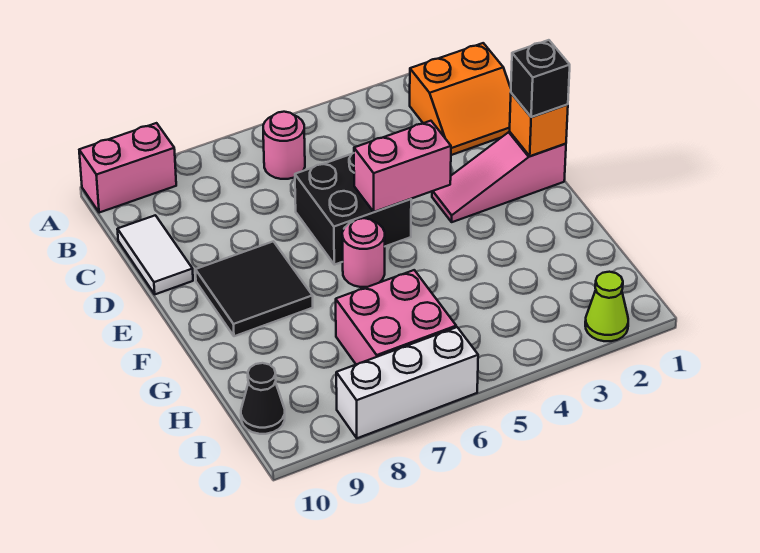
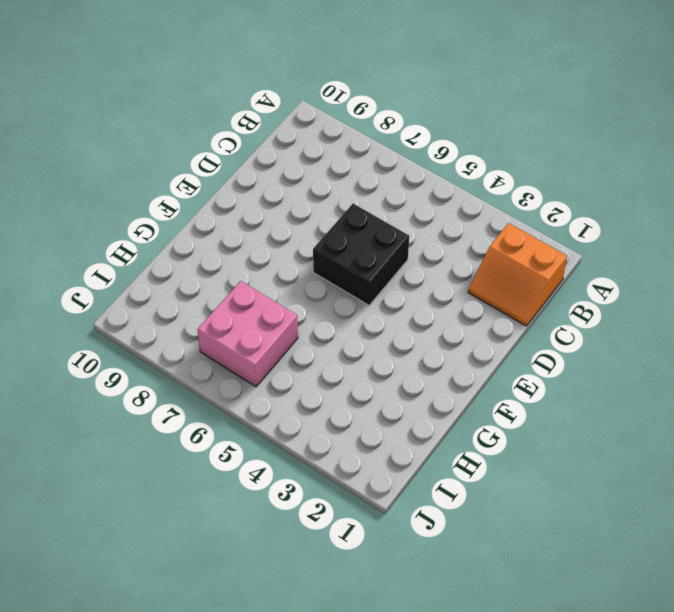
none -> pink brick A9:A10 level 1
none -> pink round brick B6 level 1
none -> white tile C10:D10 level 1

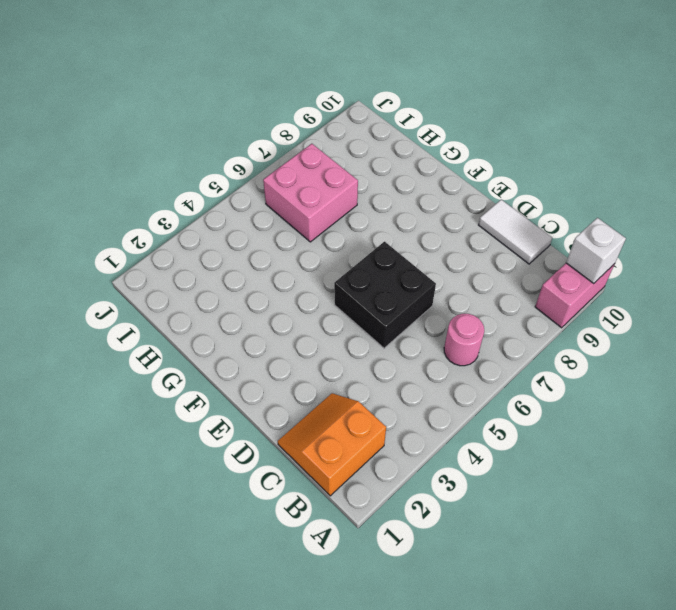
white brick A10 level 2 -> none
none -> pink slope E1:E3 level 1 top 1
none -> black tile E8:F9 level 1
none -> pink round brick F6 level 1

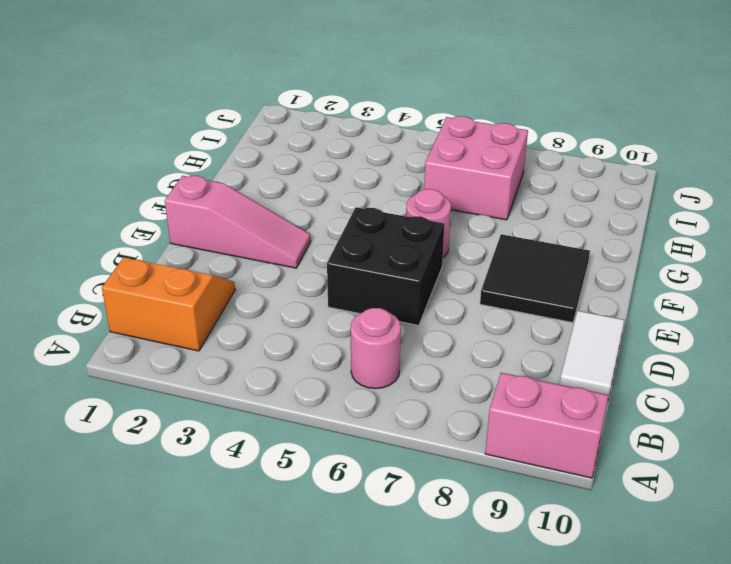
none -> black cone I10 level 1
none -> lime cone J2 level 1
none -> white brick J6:J8 level 1

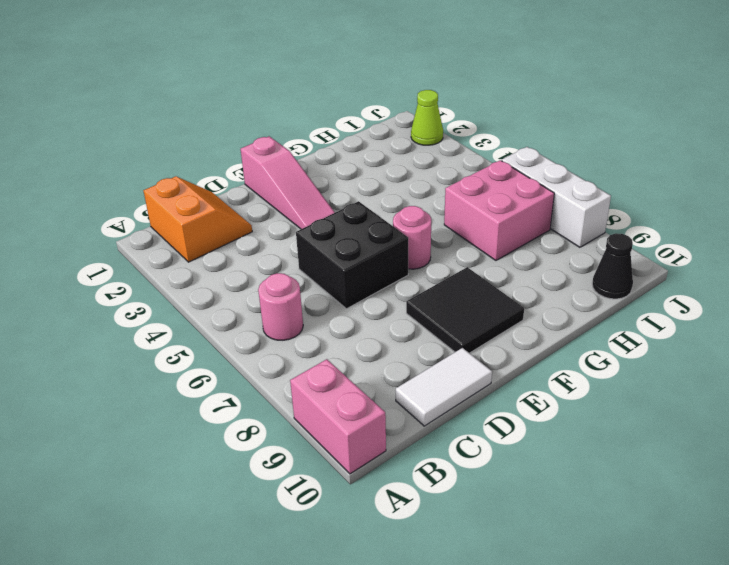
none -> orange brick E1 level 2
none -> pink brick E4:E5 level 2
none -> black brick E1 level 3

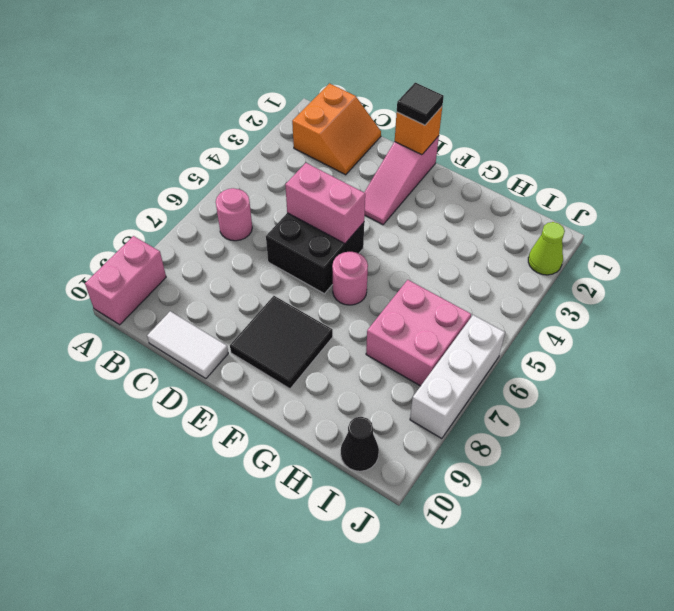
pink brick D5:E5 level 2 -> pink brick E4:E5 level 2
black tile E1 level 3 -> black brick E1 level 3

